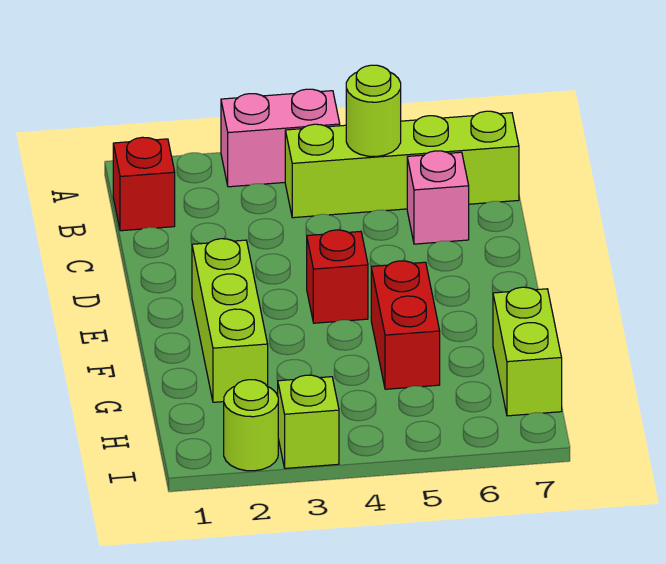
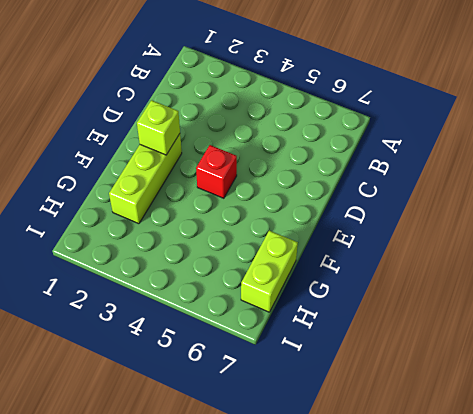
lime brick E2 level 2 -> lime brick I3 level 1
none -> pink brick A3:A4 level 1
none -> red brick B1 level 1

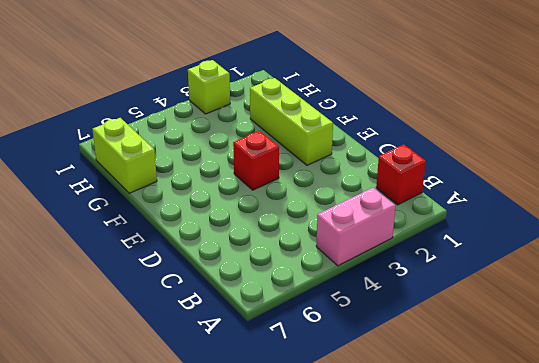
none -> lime brick B4:B7 level 1
none -> pink brick C6 level 1

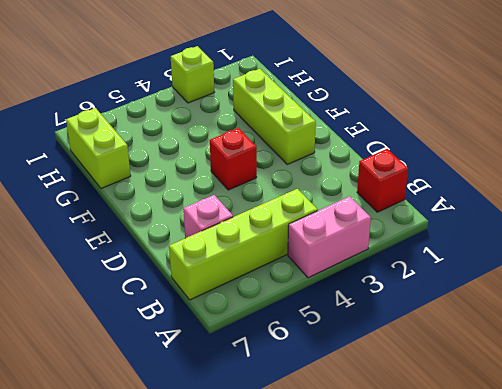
none -> red brick F5:G5 level 1
none -> lime round brick I2 level 1

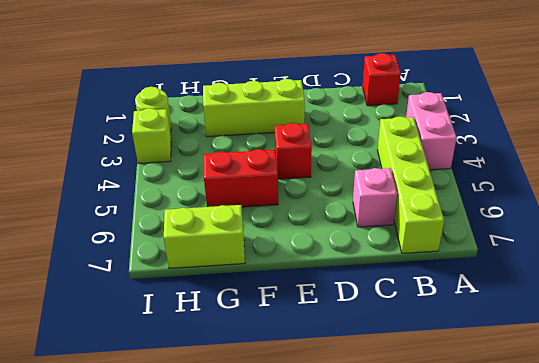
none -> lime round brick B5 level 2

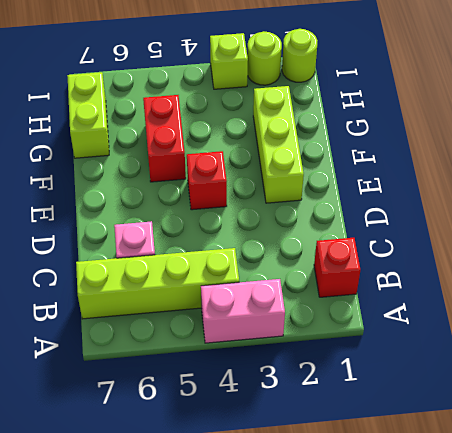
lime round brick I1 level 1 -> lime round brick B5 level 2

